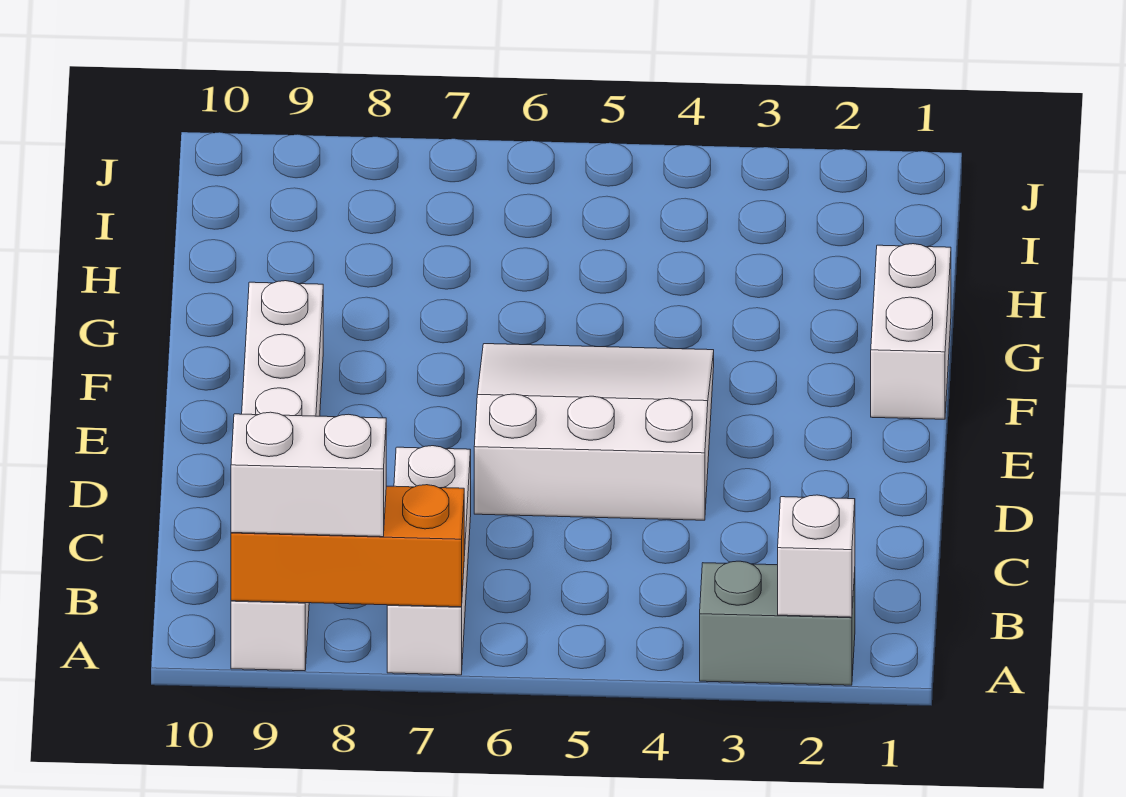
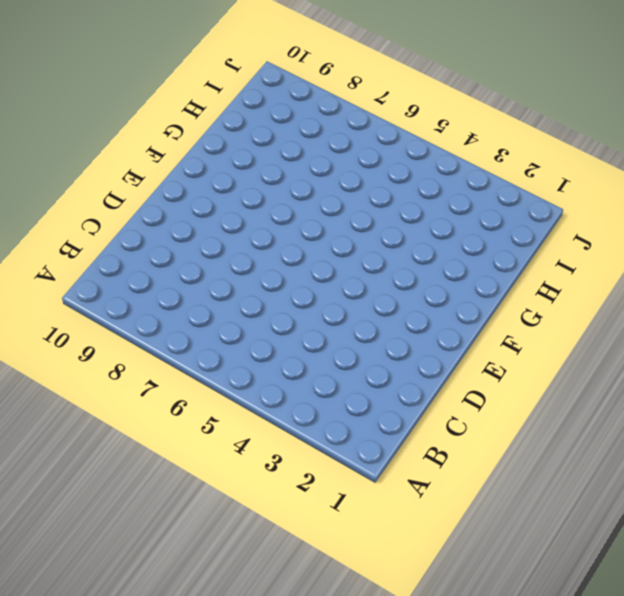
none -> grey brick A2:A3 level 1
none -> white brick A7:C7 level 1

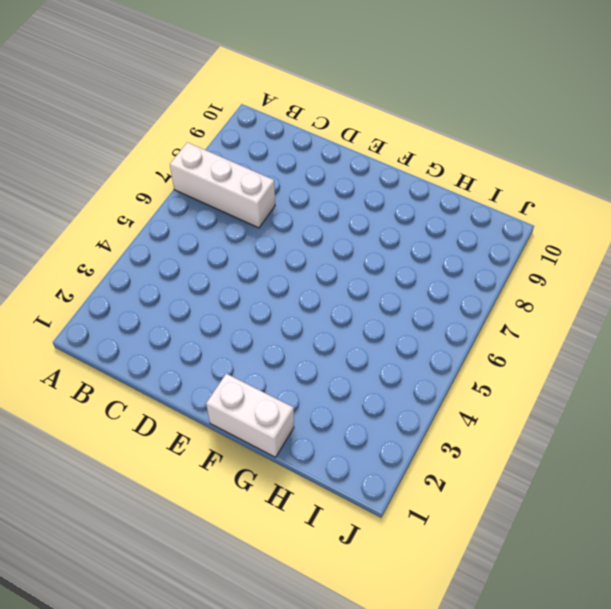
none -> grey brick A2:A3 level 1
none -> white brick A9:F9 level 1

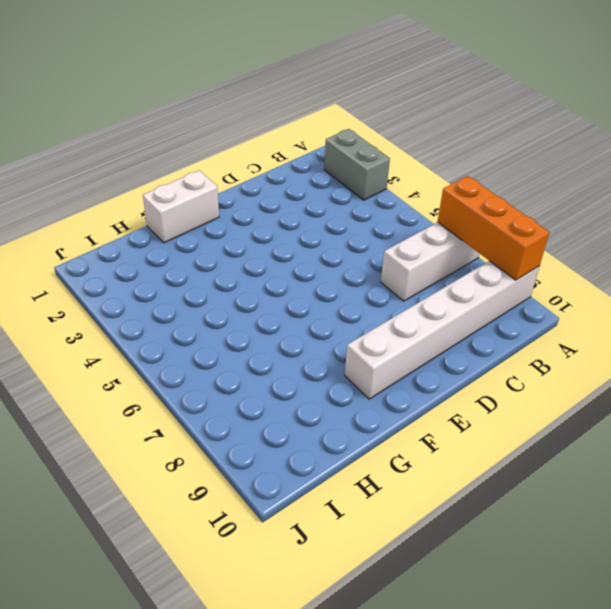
none -> white slope D4:F6 level 1 top D
none -> white brick A2 level 2

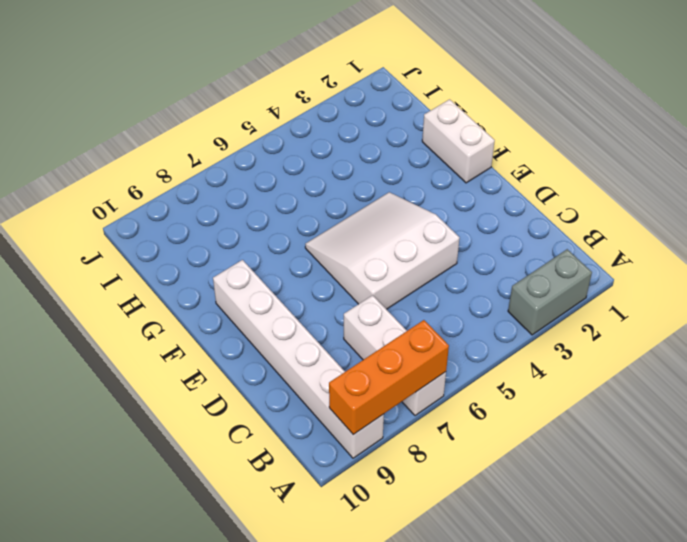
none -> white brick A2 level 2
none -> white brick A8:A9 level 3

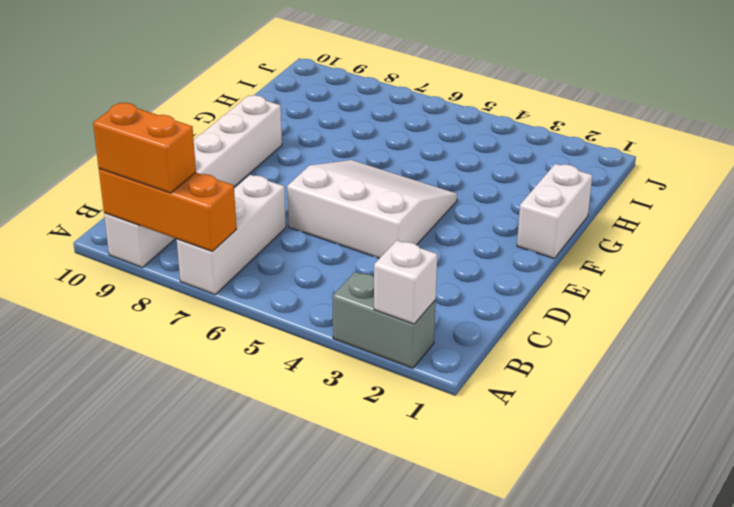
orange brick A8:A9 level 3 -> white brick A8:A9 level 3

